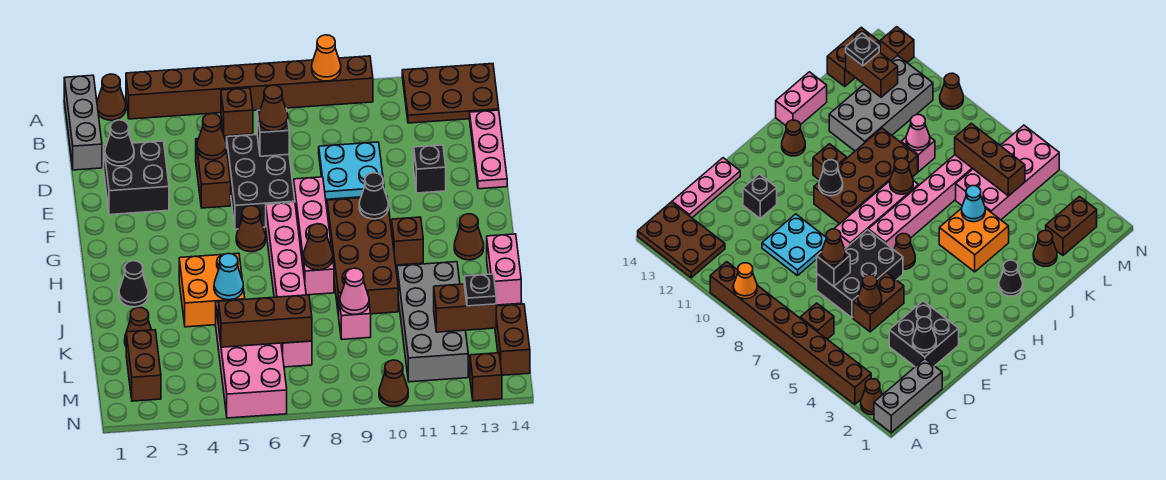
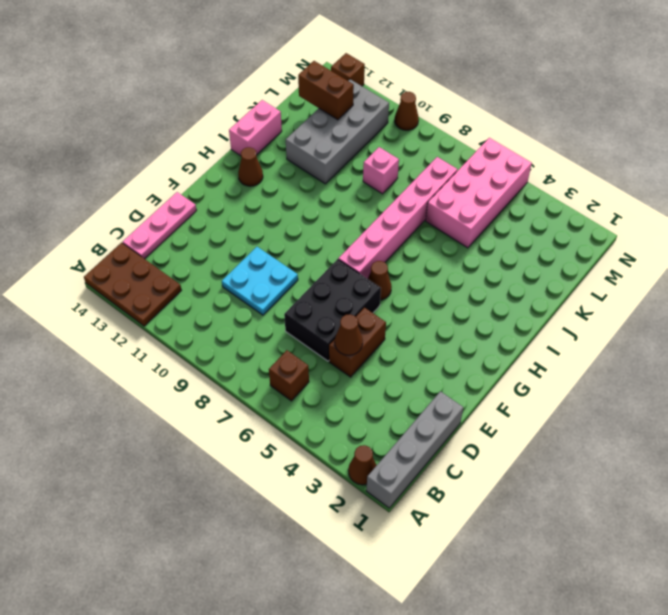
grey brick A1:D1 level 1 -> grey brick A1:C1 level 1
none -> brown brick A3:A10 level 1
none -> black brick D2:E3 level 1
none -> black brick E12 level 1
none -> pink brick F8:I8 level 1

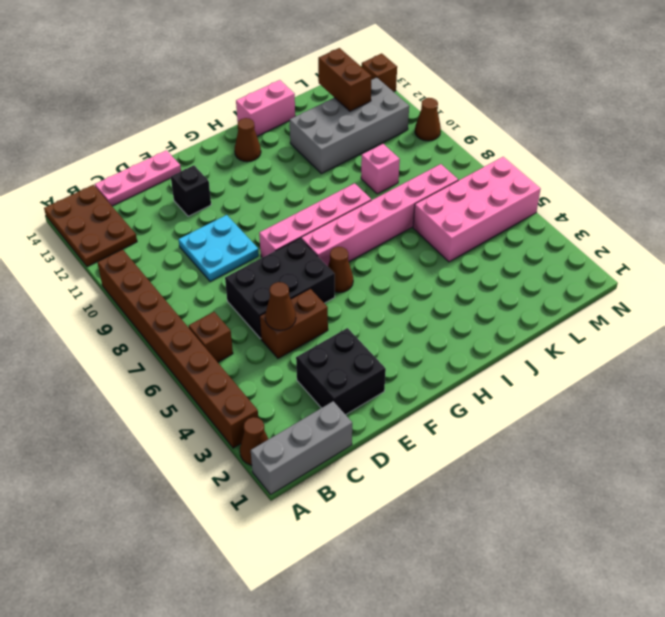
none -> brown brick G9:J10 level 1
none -> brown brick H11 level 1
none -> black cone I2 level 1
none -> orange brick I4:J5 level 1

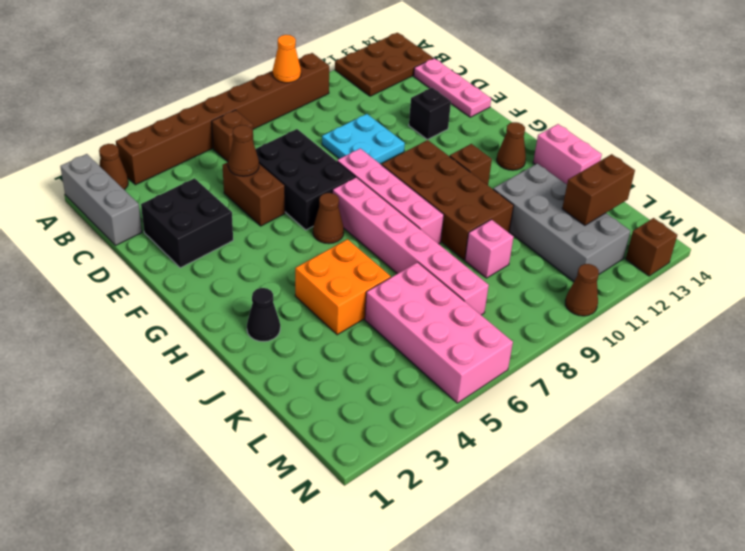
none -> brown cone K2 level 1
none -> brown brick L2:M2 level 1
none -> brown brick L14:M14 level 1
none -> black cone D2 level 2

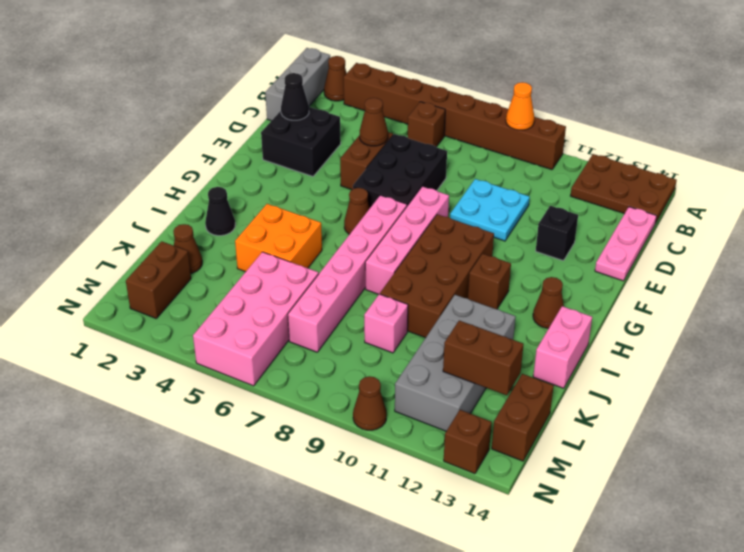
none -> black brick D7 level 2
none -> black cone G10 level 2
none -> brown cone I8 level 2
none -> cyan cone J5 level 2

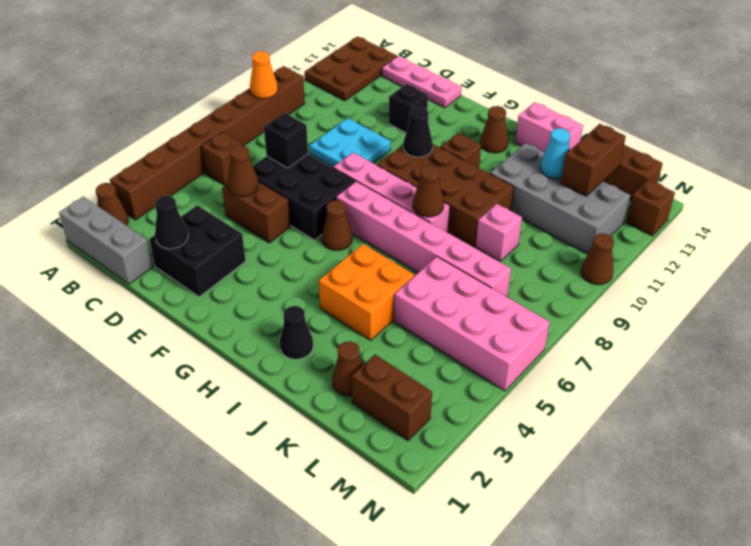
cyan cone K12 level 2 -> cyan cone J5 level 2
none -> pink cone K9 level 2
none -> brown brick L5:L7 level 2
none -> brown cone D7 level 3
none -> black plate L13 level 3

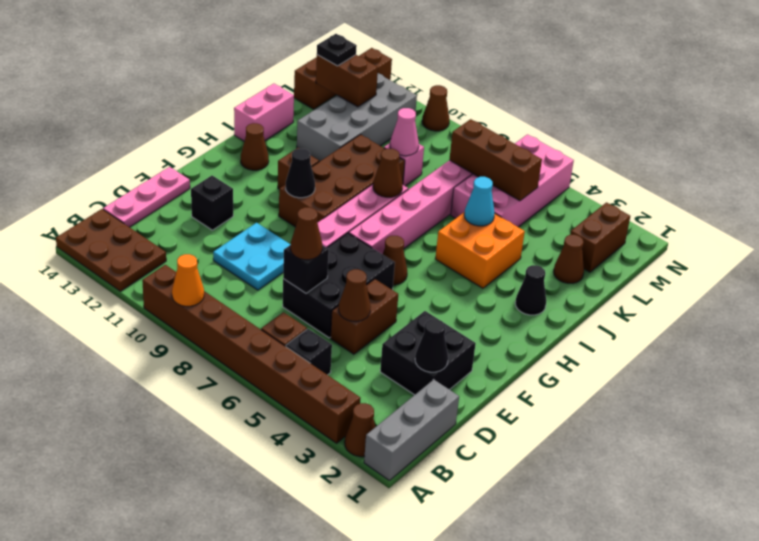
black brick B5 level 1 -> none

